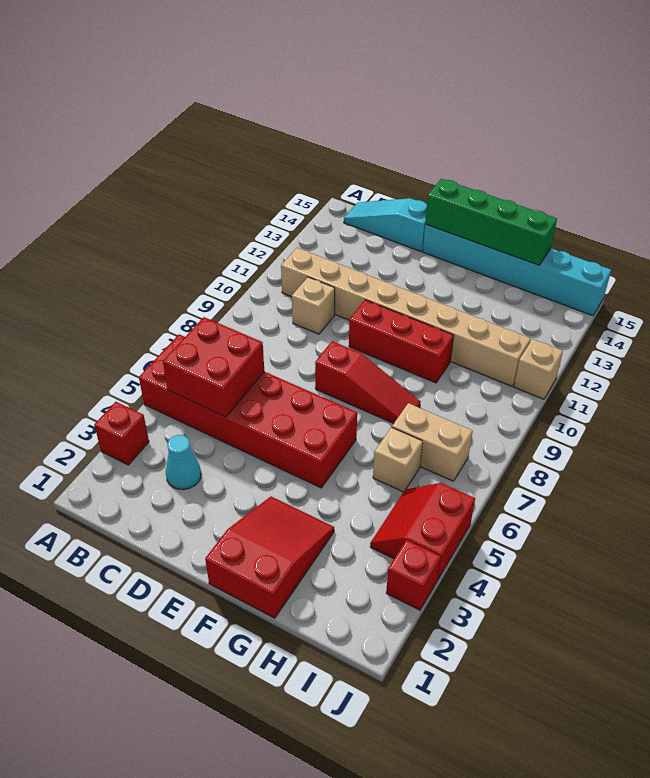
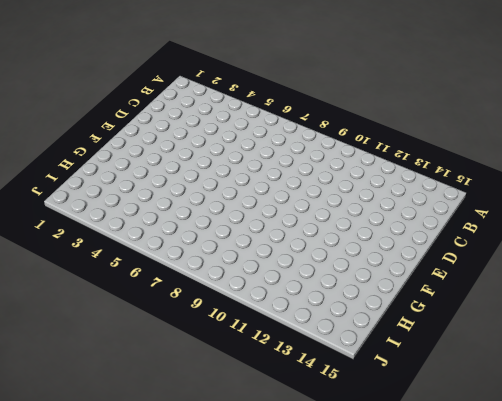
none -> red brick A3 level 1
none -> red brick A5:F6 level 1
none -> tan brick B11:I11 level 1

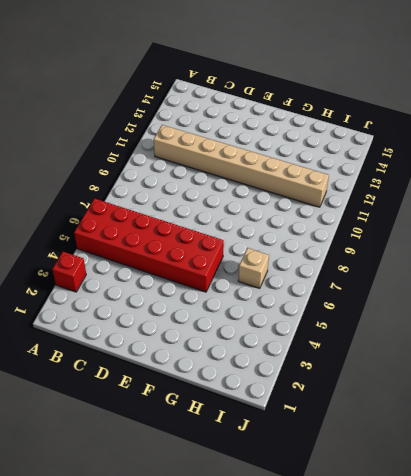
none -> cyan slope B15:D15 level 1 top D
none -> cyan cone C3 level 1
none -> tan brick C10 level 1

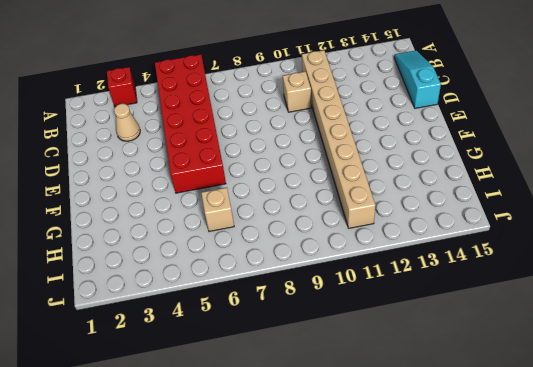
tan cone C3 level 1 -> cyan cone C3 level 1
none -> red slope E8:G8 level 1 top E
none -> red brick E10:G10 level 1
none -> cyan brick E15:J15 level 1

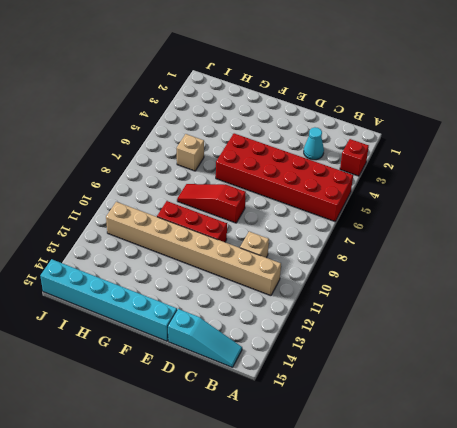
none -> red slope F1:G3 level 1 top 1
none -> tan brick H7:I7 level 1
none -> red slope I4:J5 level 1 top J

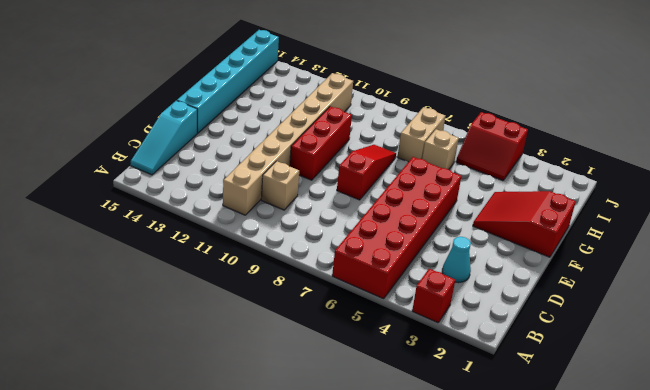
none -> red brick J3 level 1
none -> tan brick J11 level 1
none -> red brick B5:C6 level 2

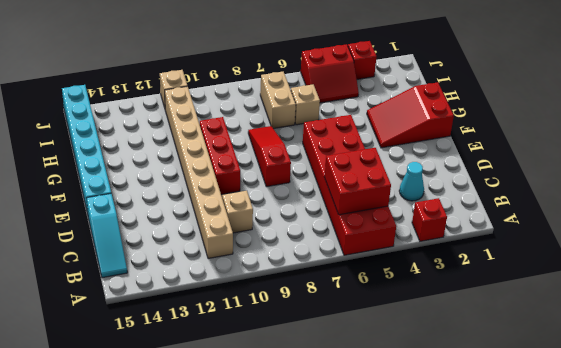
none -> green brick E15:H15 level 2

